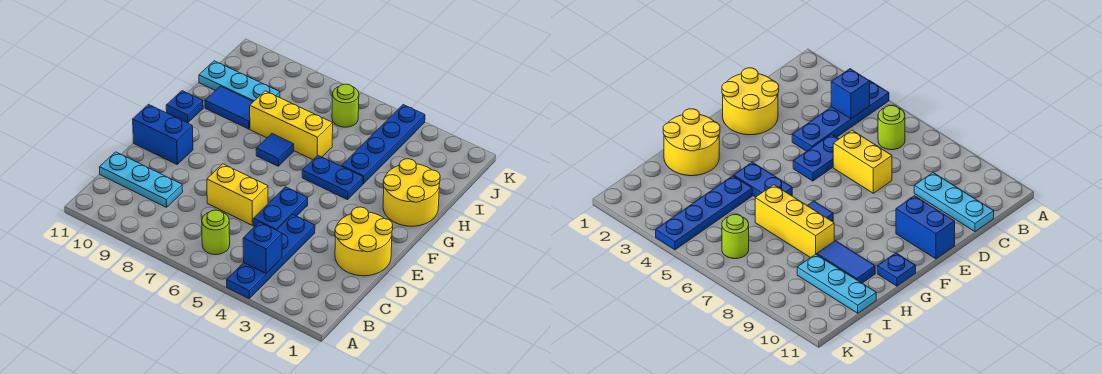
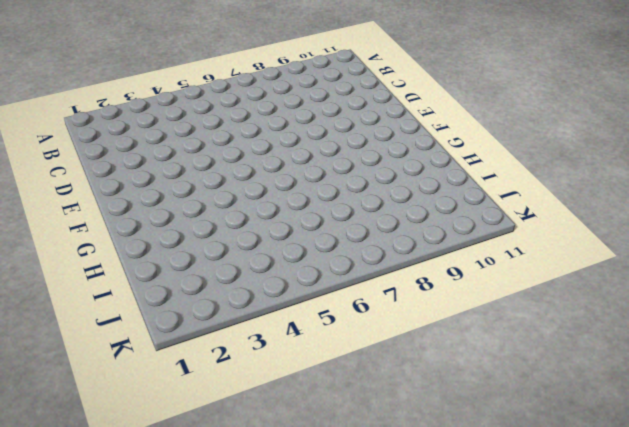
none -> blue plate A4:D4 level 1
none -> lime round brick B6 level 1
none -> cyan plate C9:C11 level 1

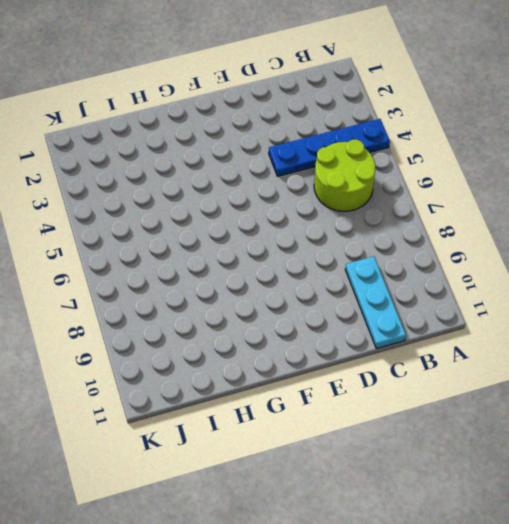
lime round brick B5:C6 level 1 -> lime round brick B6 level 1
none -> yellow round brick D1:E2 level 1
none -> blue plate D5:E5 level 1
none -> yellow brick D6:D7 level 1

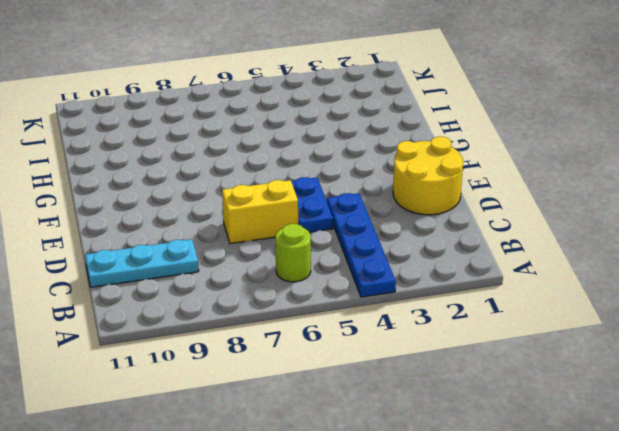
none -> blue brick E10:E11 level 1
none -> yellow round brick G1:H2 level 1
none -> blue plate G4:G5 level 1

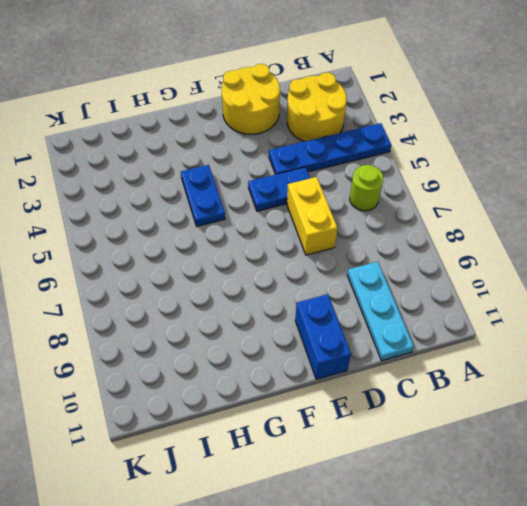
yellow round brick B2:C3 level 1 -> yellow round brick G1:H2 level 1
none -> blue tile G7 level 1
none -> blue plate G11 level 1
none -> blue plate H4:K4 level 1

